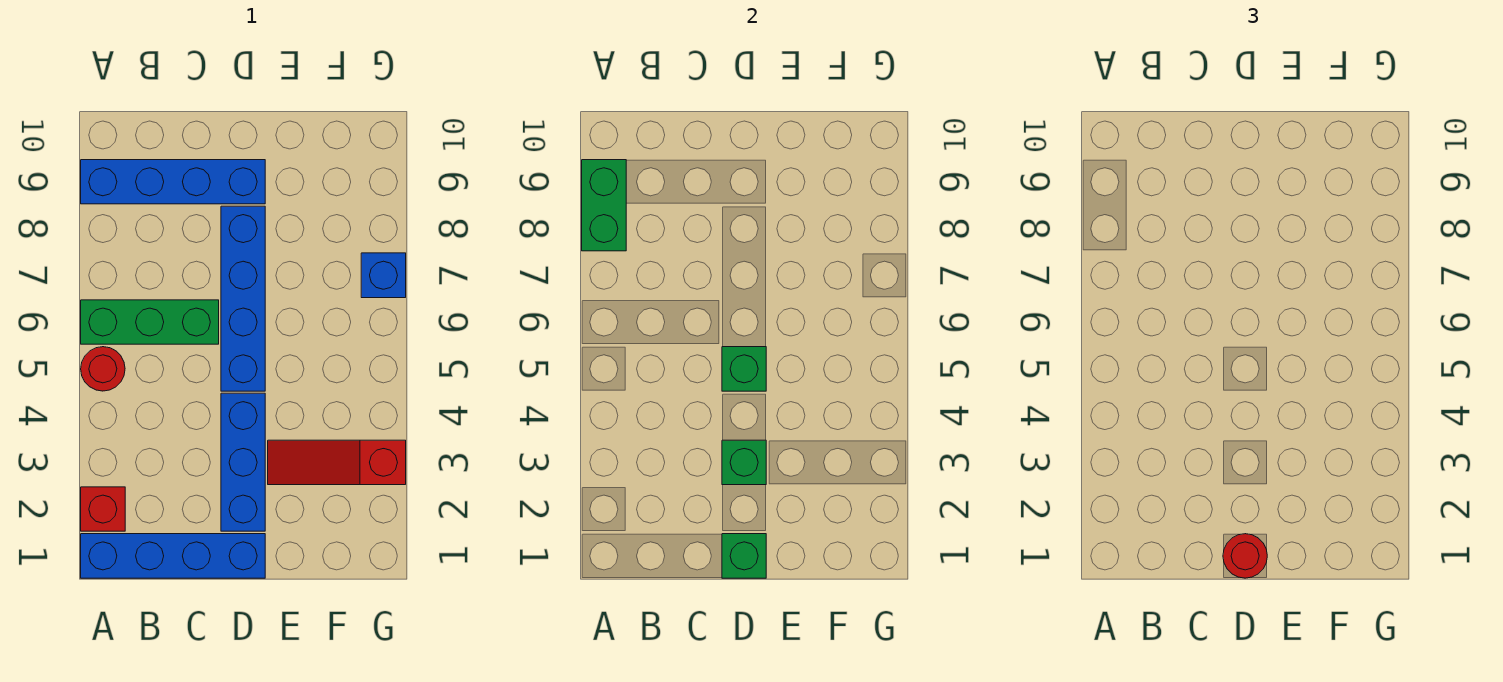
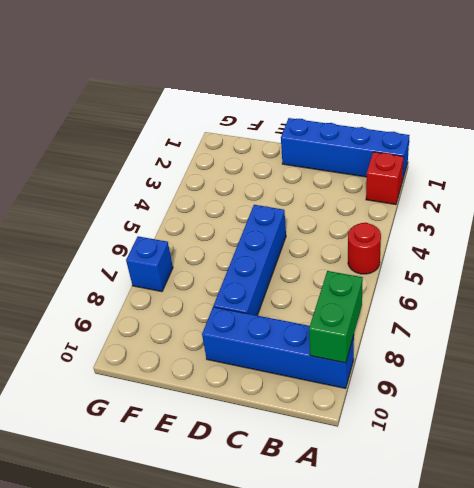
none -> green brick A6:C6 level 1
none -> blue brick D2:D4 level 1
none -> red slope E3:G3 level 1 top G

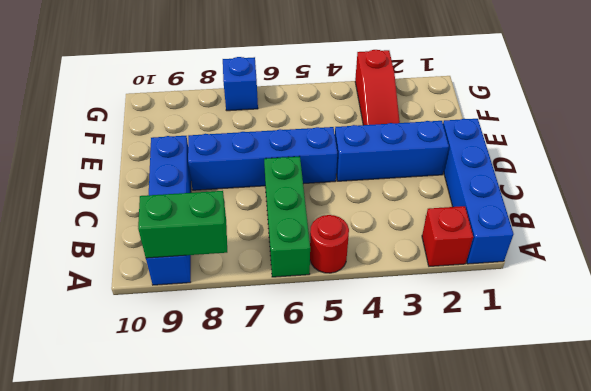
none -> green brick D1 level 2
none -> green brick D3 level 2
none -> green brick D5 level 2

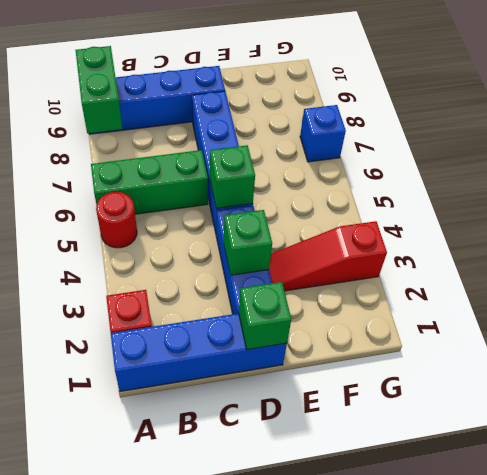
none -> red round brick D1 level 3

